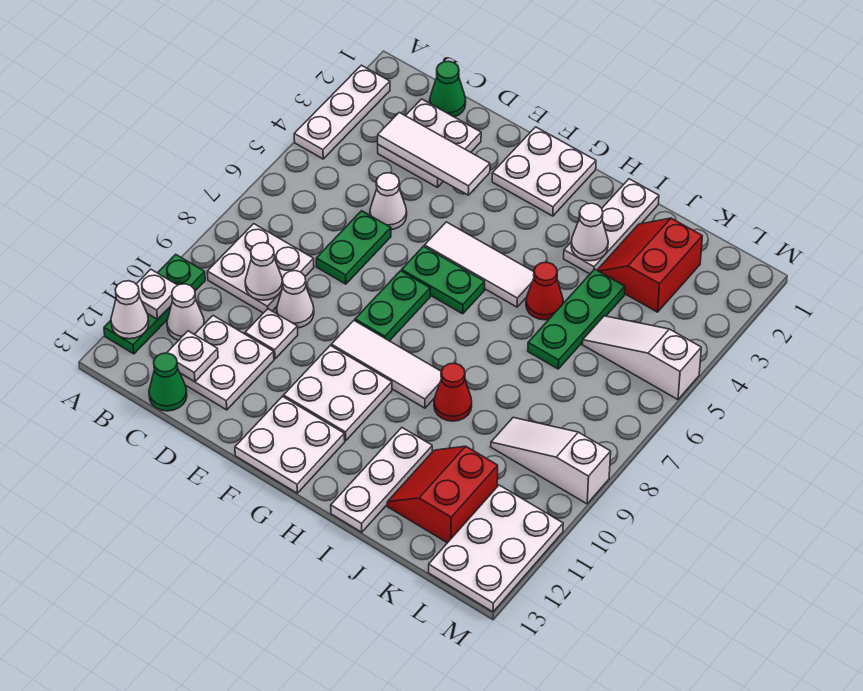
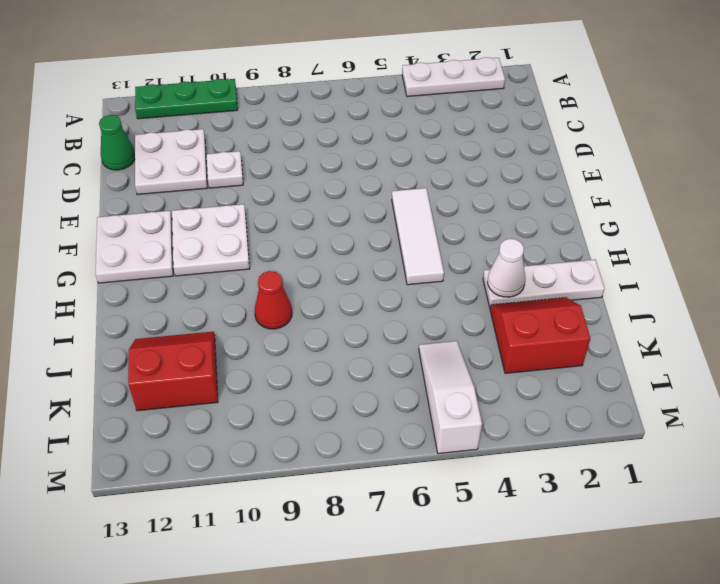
none -> white plate B8:C9 level 1
none -> white cone B11 level 1
none -> green cone C1 level 1
none -> white plate C2:D3 level 1

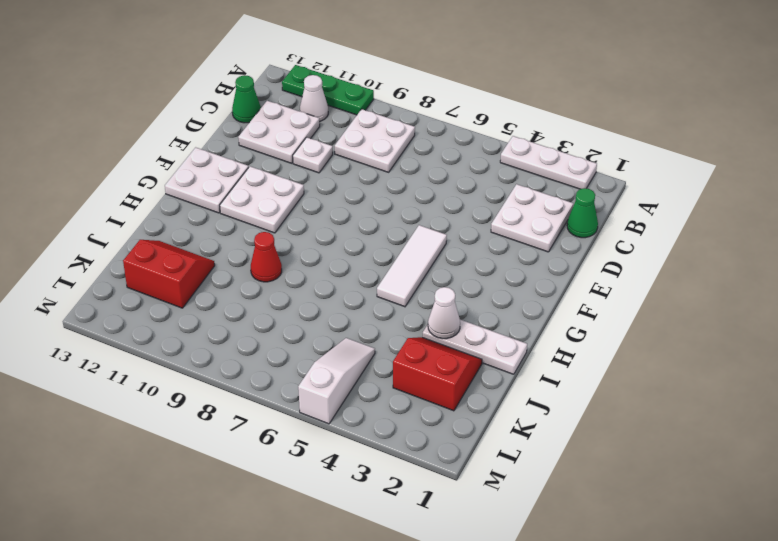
none -> white cone D5 level 1
none -> green plate D6:D7 level 1
none -> white cone D9 level 1
none -> white plate F1:G2 level 1

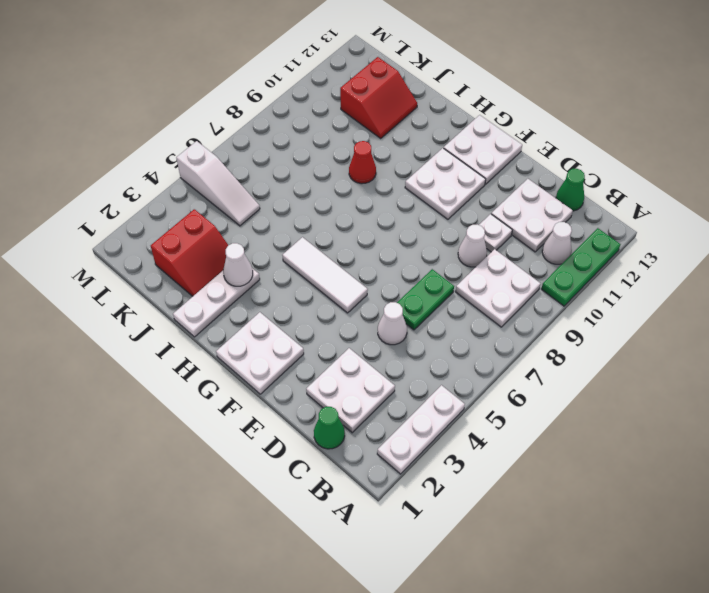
none -> green plate F6:G6 level 1
none -> green plate F7:F8 level 1
none -> white tile F9:H9 level 1
none -> red cone I5 level 1

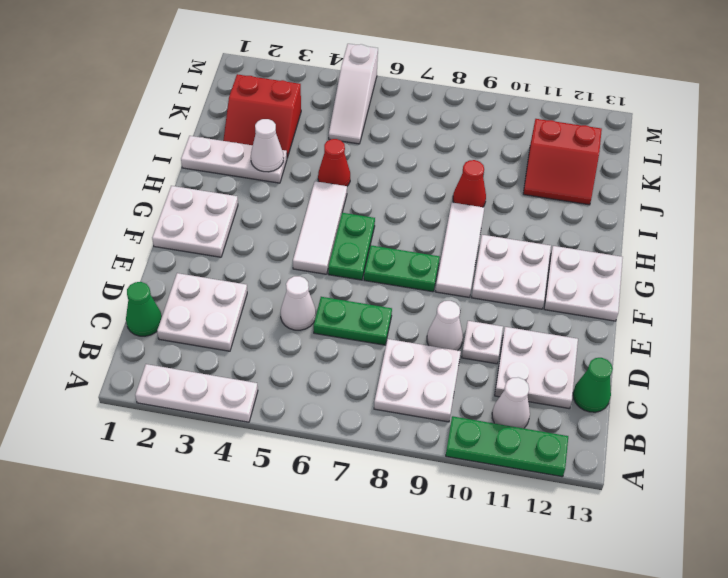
none -> white plate I11:I13 level 1
none -> green plate J4:J6 level 1
none -> white slope K9:M9 level 1 top M
none -> white plate L11:M13 level 1

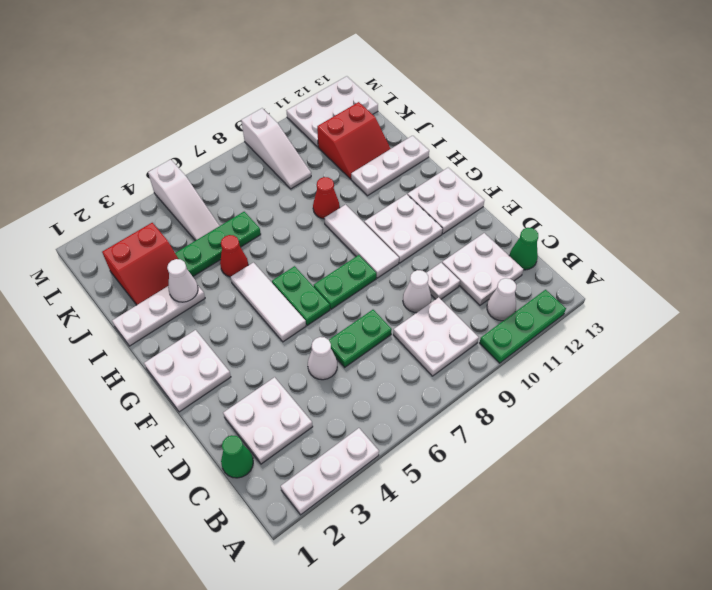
none -> white plate A11 level 2
none -> white cone A12 level 2
none -> white tile C3:E3 level 2
none -> white cone C9 level 2

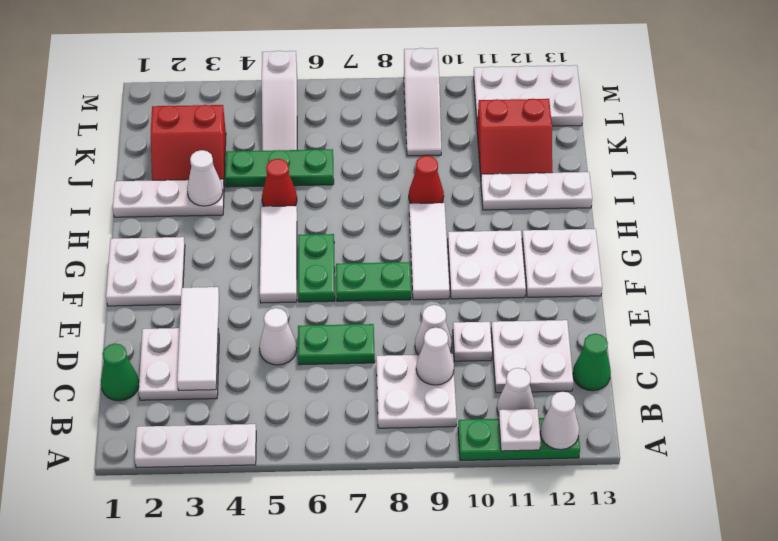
none -> white plate C12 level 2

